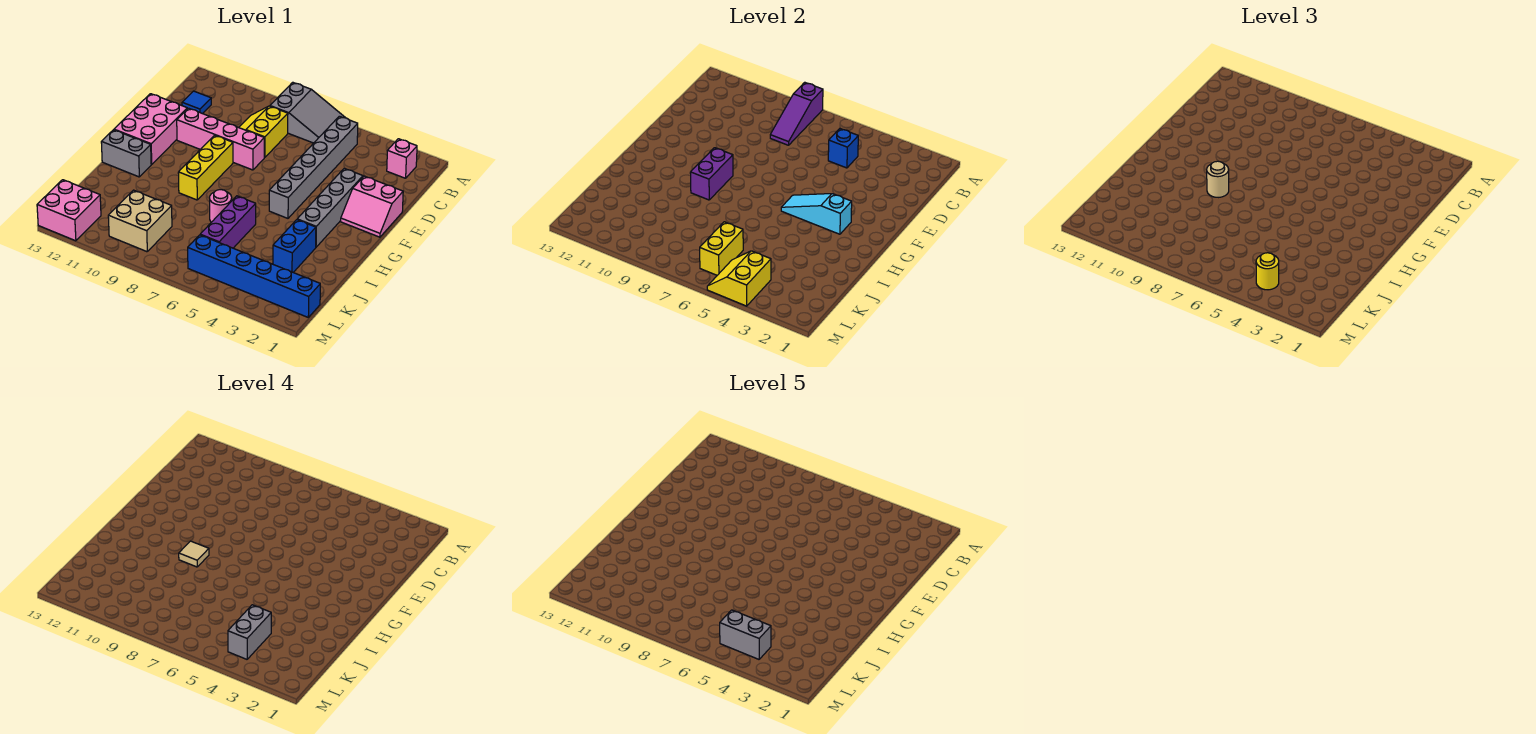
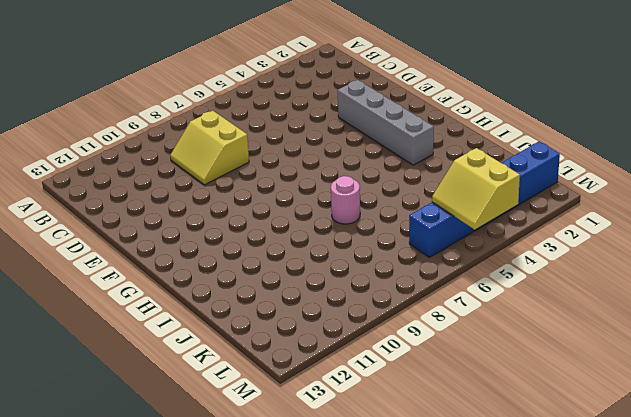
none -> grey slope A6:B8 level 1 top 8
none -> pink brick B2 level 1
none -> grey brick B5:G5 level 1

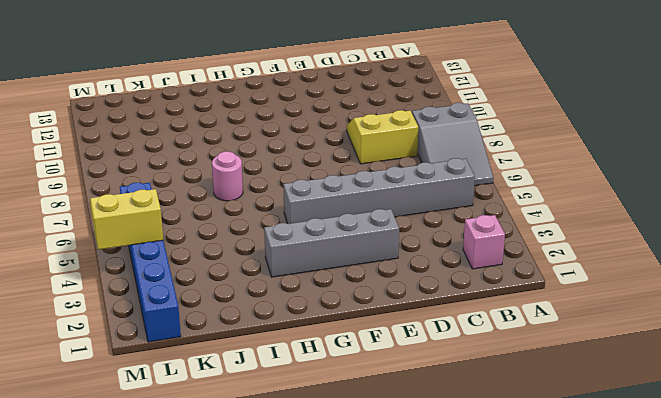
none -> blue tile C12 level 1
none -> pink slope E1:F2 level 1 top E
none -> pink brick E8:E11 level 1

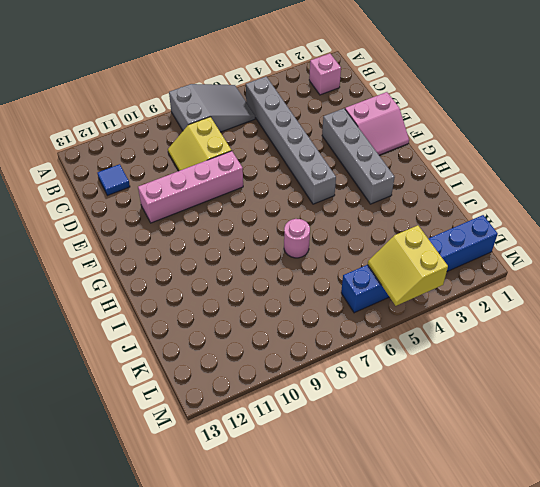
none -> pink brick E12:G13 level 1
none -> yellow brick F9:H9 level 1
none -> grey brick H12:H13 level 1

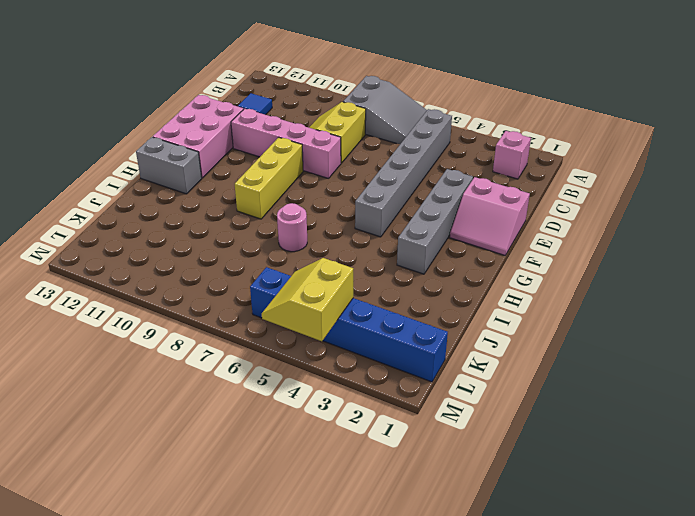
none -> blue brick I3:J3 level 1
none -> purple brick I6:K6 level 1
none -> tan brick K9:L10 level 1

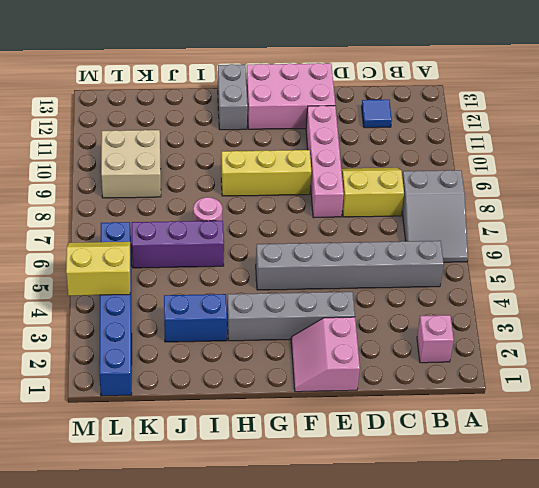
none -> pink brick L12:M13 level 1
none -> purple slope A8:C8 level 2 top A
none -> blue brick C5 level 2

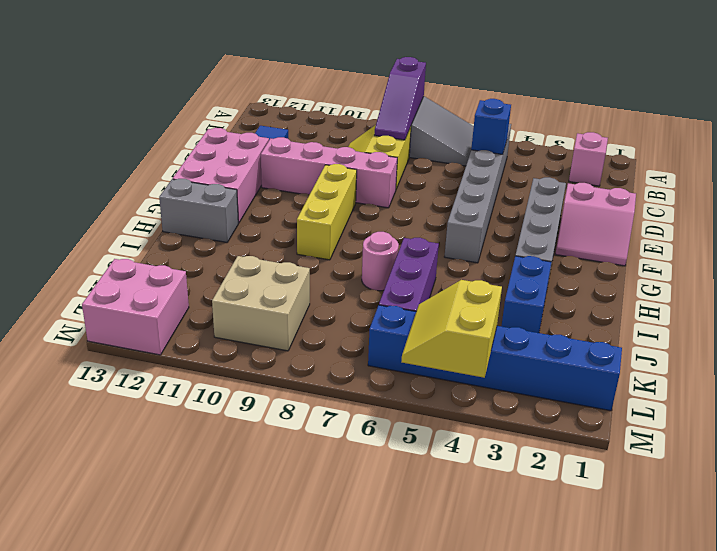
none -> cyan slope G3:G5 level 2 top 3
none -> purple brick G9:H9 level 2
none -> yellow brick K6:L6 level 2

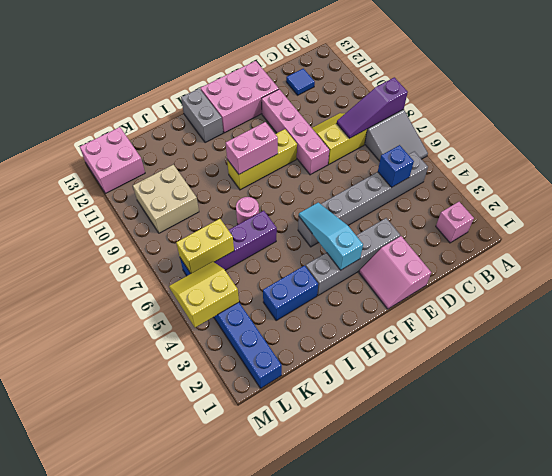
pink brick G9:H9 level 2 -> purple brick G9:H9 level 2
none -> tan round brick H9 level 3
none -> yellow round brick L4 level 3
none -> tan tile H9 level 4

